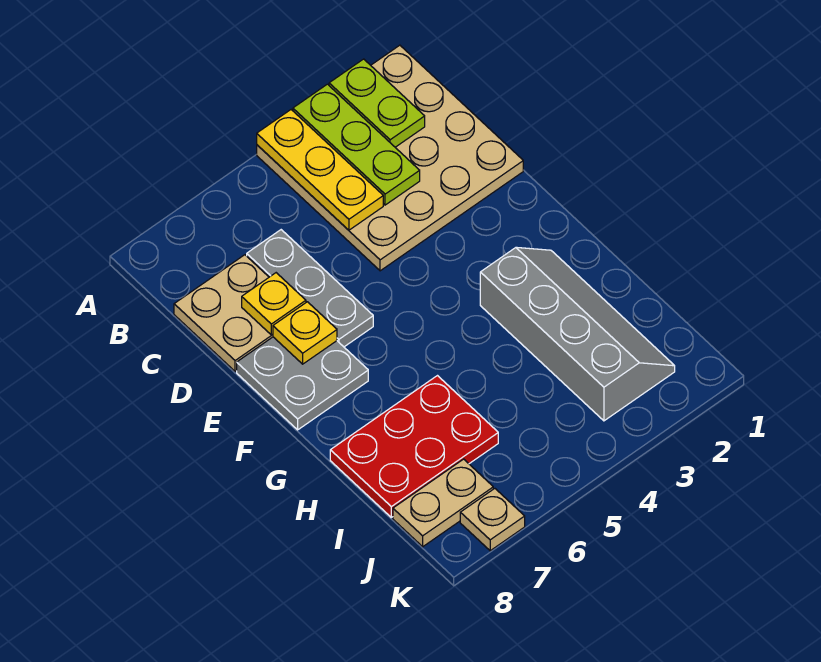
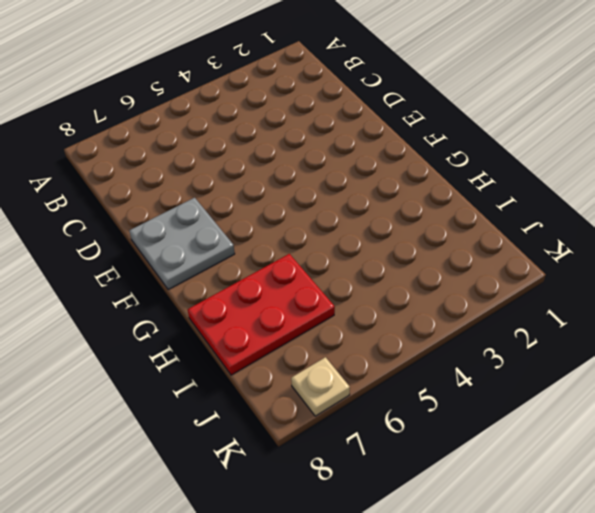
none -> tan plate A1:D4 level 1
none -> grey plate C6:E6 level 1
none -> tan plate C7:D8 level 1

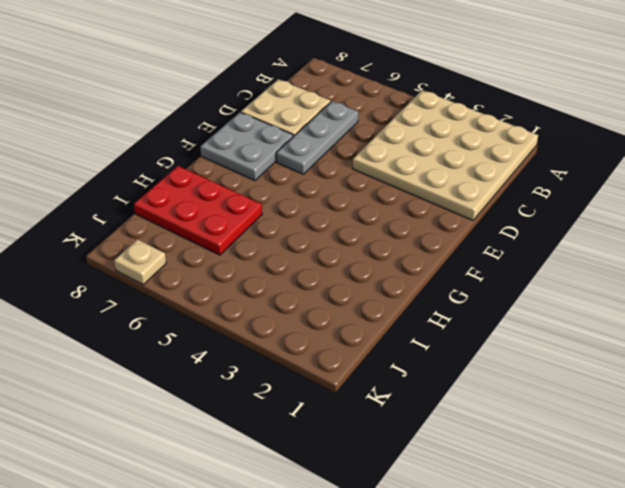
none -> grey slope G2:J3 level 1 top 3
none -> tan plate J7:J8 level 1
none -> lime plate A2:B2 level 2

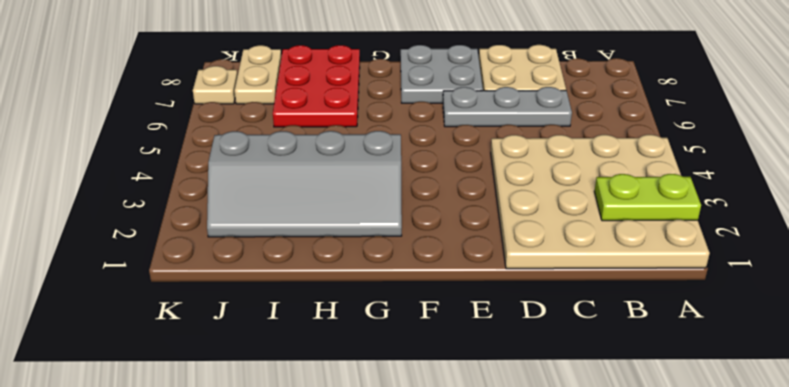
none -> lime plate A3:C3 level 2
none -> yellow plate A4:C4 level 2
none -> yellow plate D7 level 2

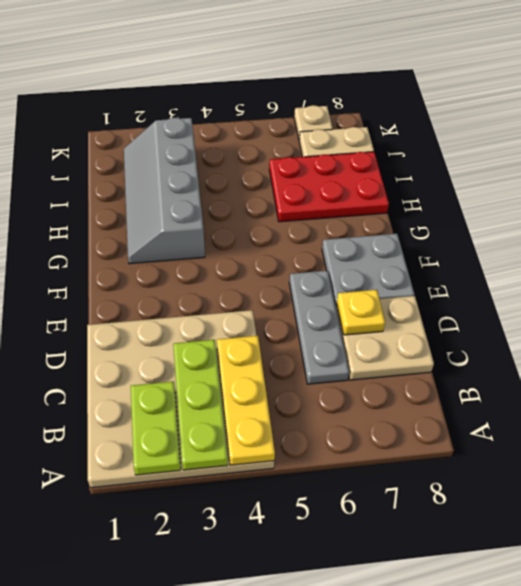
none -> yellow plate E7 level 2

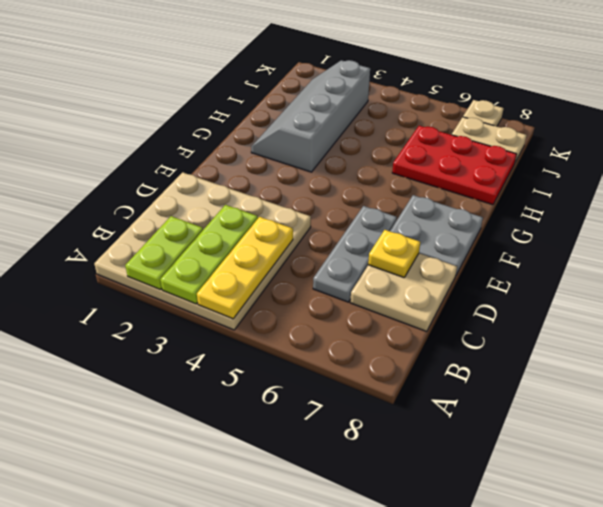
none -> yellow plate E7 level 2

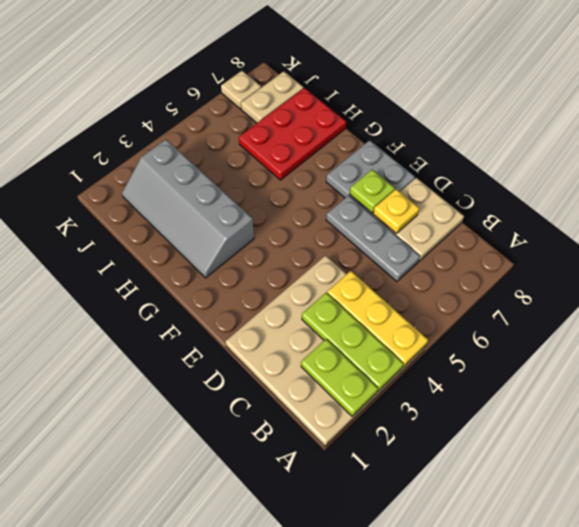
lime plate E7 level 2 -> yellow plate E7 level 2

